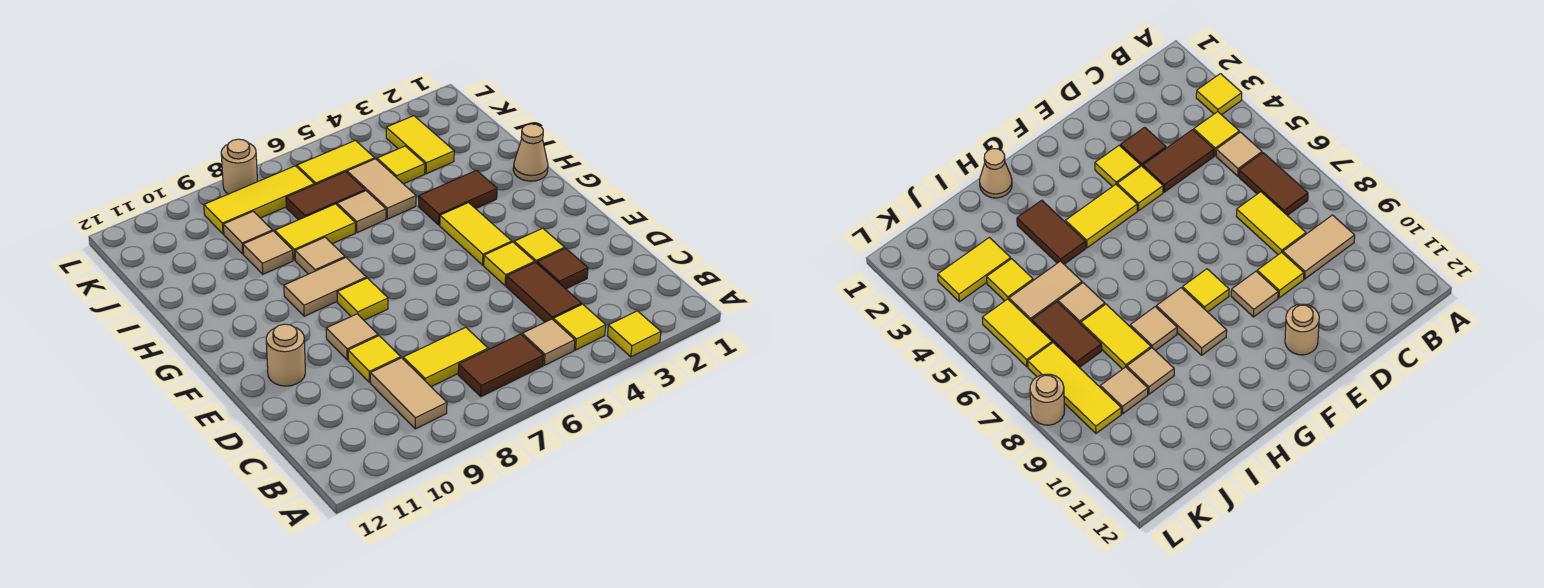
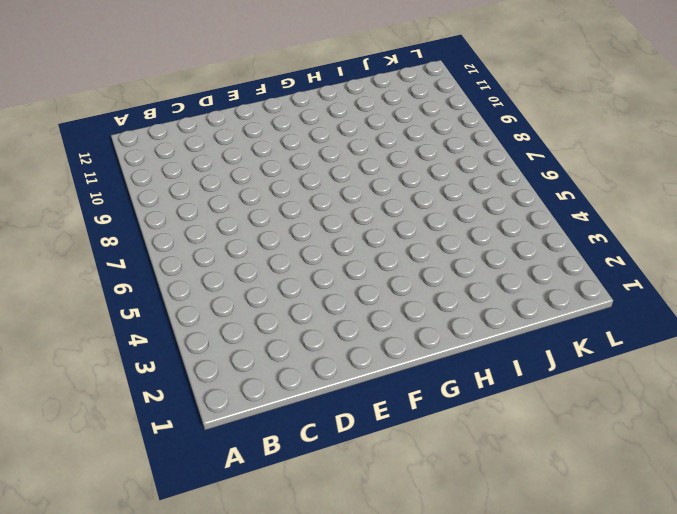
none -> yellow tile A3 level 1
none -> yellow tile B4 level 1
none -> tan tile B5 level 1
none -> brown tile B6:B7 level 1

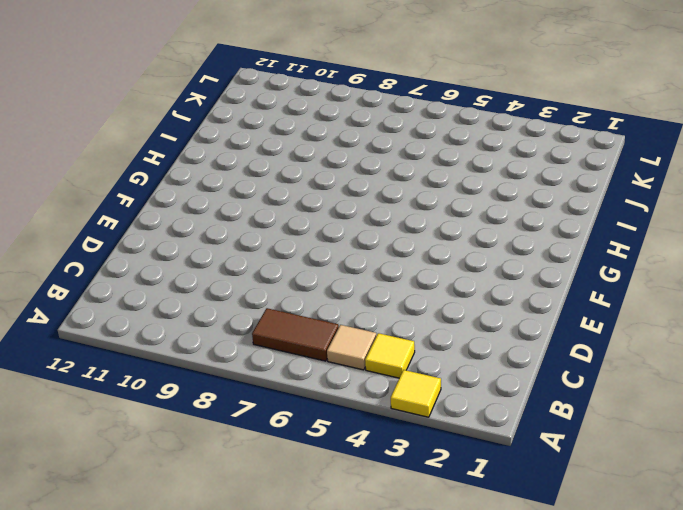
none -> tan tile B9:C9 level 1
none -> brown tile C4:D4 level 1
none -> yellow tile C7:C8 level 1
none -> brown tile D3 level 1

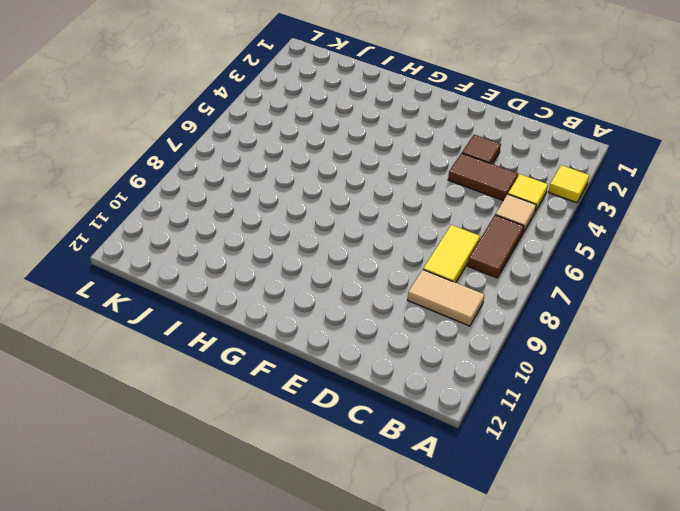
none -> yellow tile D9 level 1
none -> yellow tile E3 level 1
none -> yellow tile E4 level 1
none -> tan tile E9 level 1

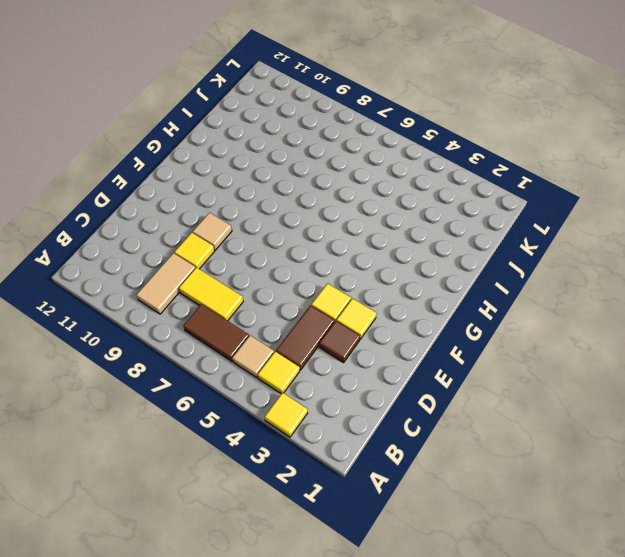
none -> tan round brick E11 level 1
none -> yellow tile F4:G4 level 1
none -> yellow tile F8 level 1
none -> tan tile G8:G9 level 1

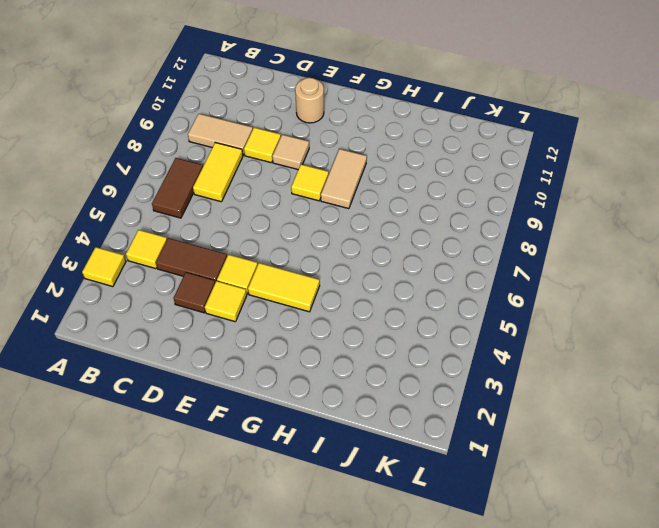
none -> tan tile B5 level 1
none -> tan cone H1 level 1
none -> brown tile H3:H4 level 1
none -> tan tile H8 level 1

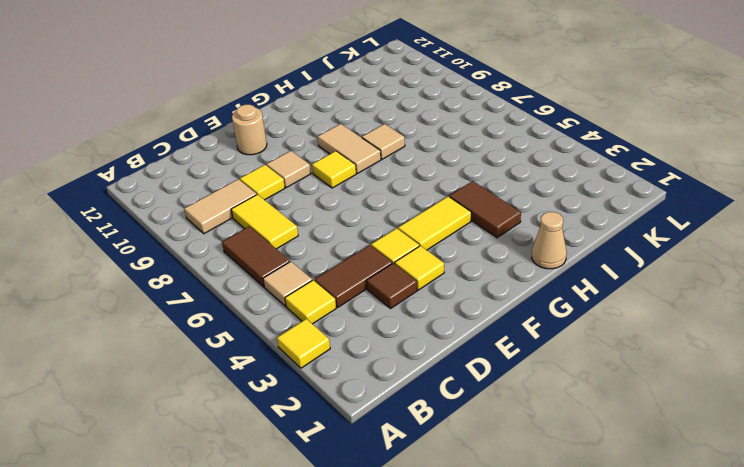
none -> tan tile I5:J5 level 1
none -> tan tile I6 level 1
none -> yellow tile I7:I8 level 1
none -> tan tile I9 level 1

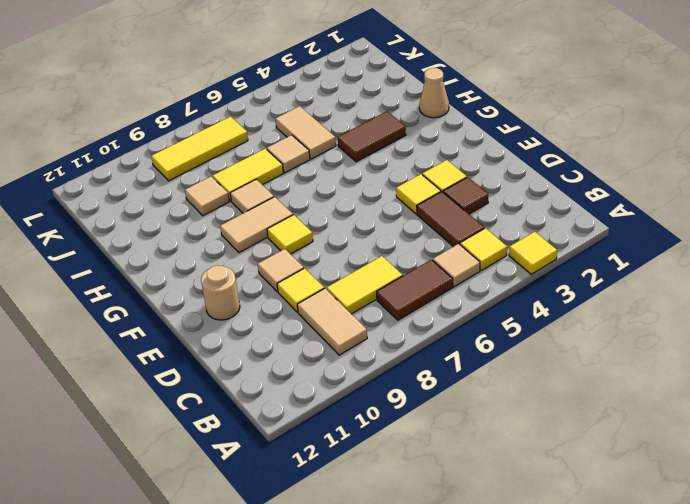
none -> yellow tile F4:G4 level 1
none -> yellow tile J3:K3 level 1
none -> yellow tile J4 level 1
none -> brown tile J6:J7 level 1

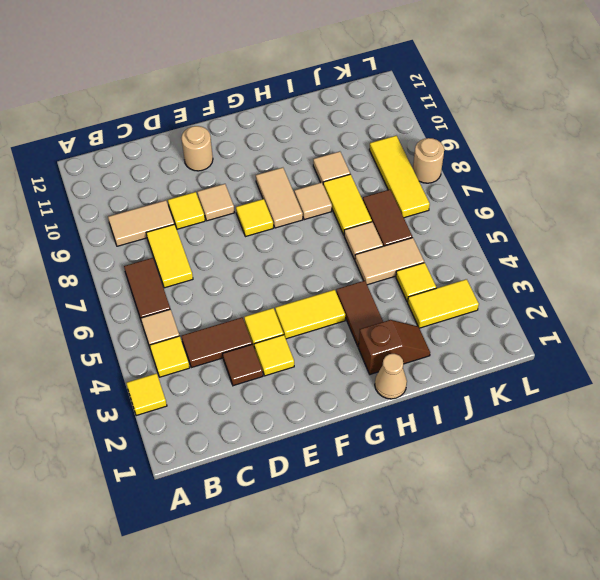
brown slope H2:I2 level 1 top H -> none
none -> tan tile J9 level 1
none -> yellow tile K5:K6 level 1

